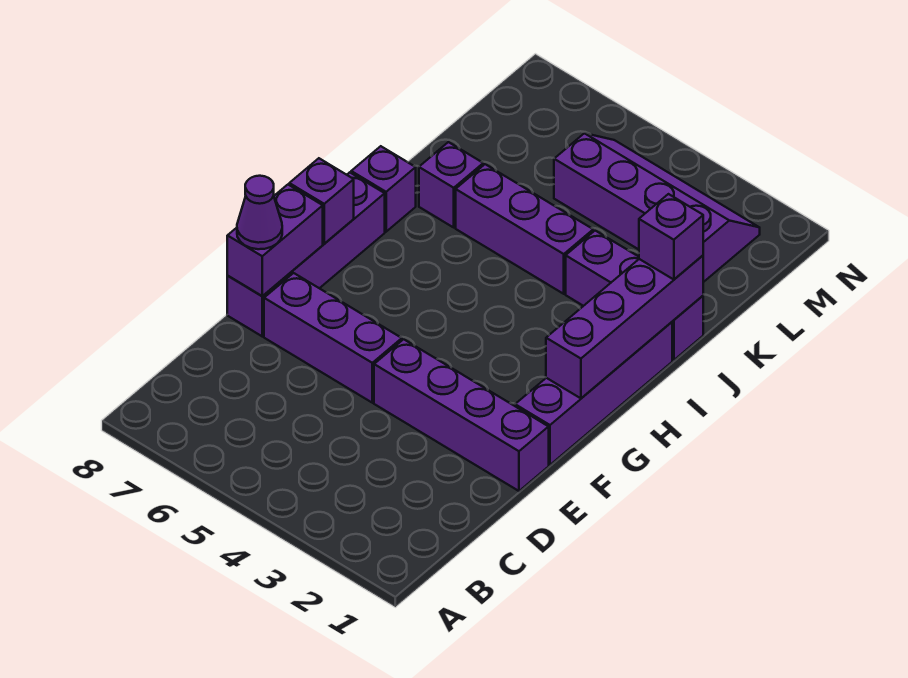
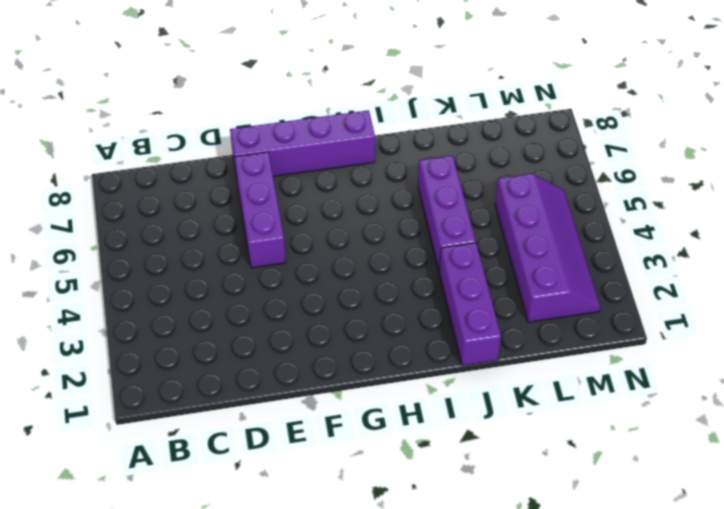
none -> purple brick E1:E4 level 1
none -> purple brick F1:I1 level 1
none -> purple brick I8 level 1

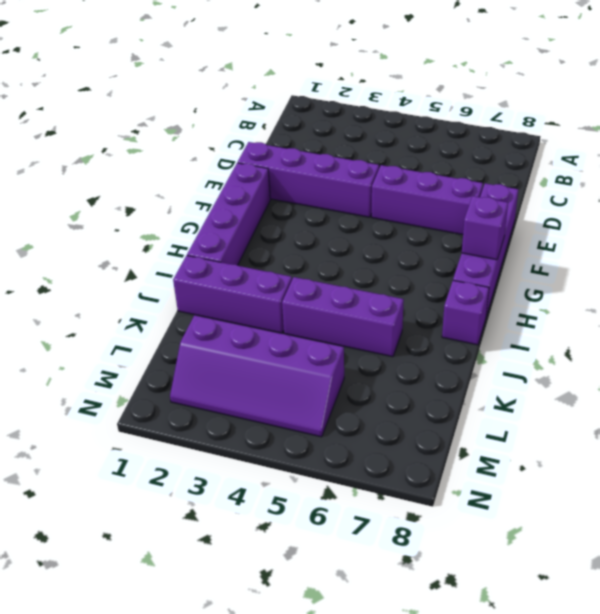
none -> purple brick J7 level 1
none -> purple brick E8:F8 level 2
none -> purple brick G1:J1 level 2

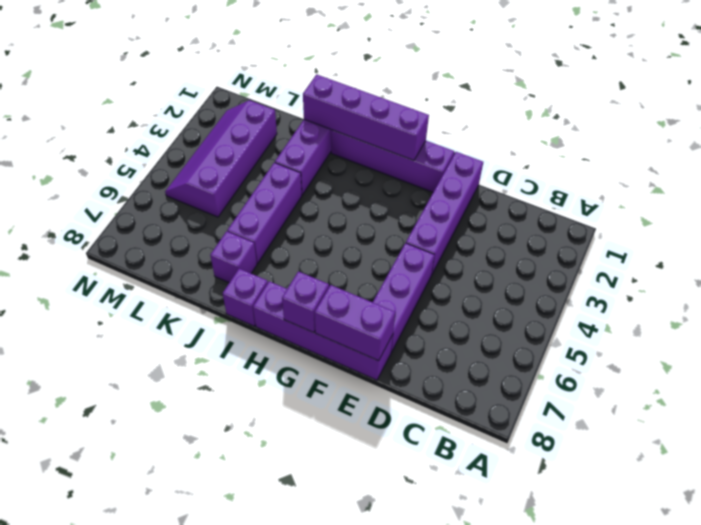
none -> purple cone E8 level 3
none -> purple brick J1 level 3

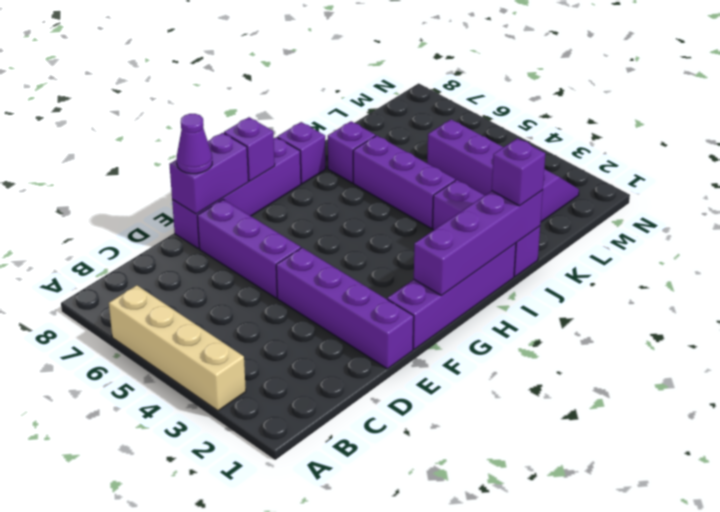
tan brick A3:A6 level 1 -> none

